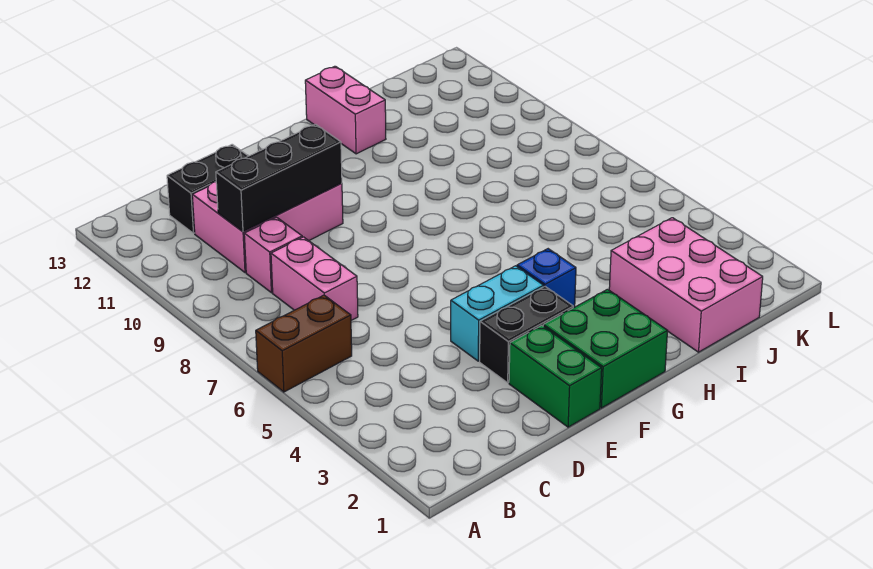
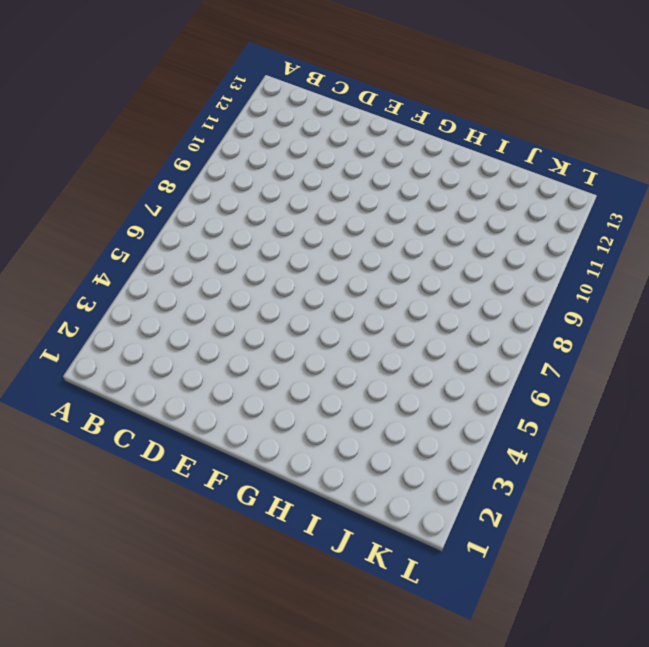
none -> brown brick A6:B6 level 1
none -> pink brick C7:C8 level 1
none -> pink brick C9 level 1

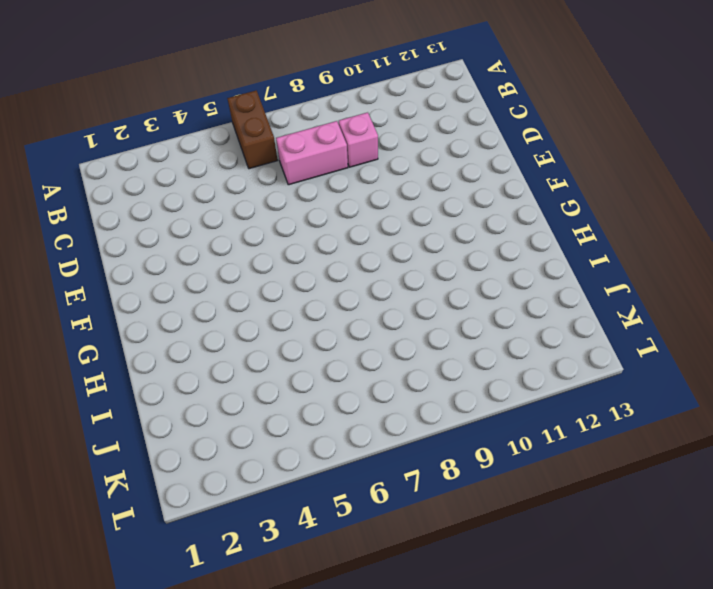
none -> pink brick C10:E11 level 1
none -> black brick C12:D12 level 1
none -> green brick E1:E2 level 1

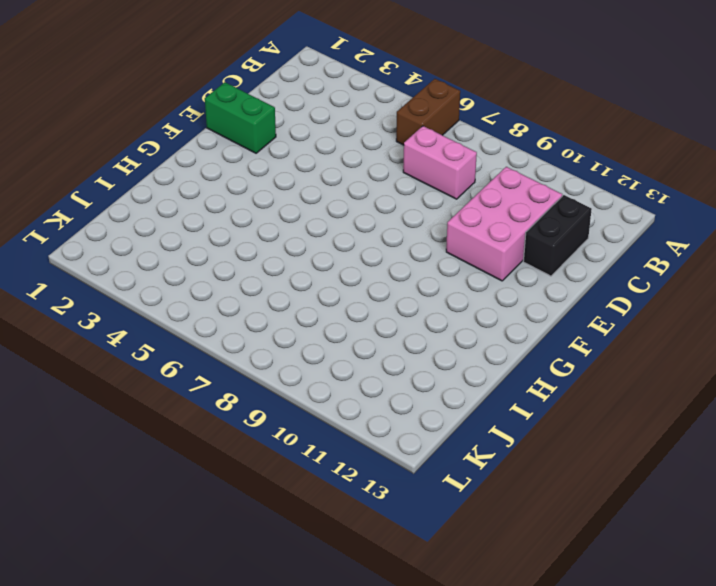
none -> pink brick C9 level 1
none -> black brick E3:F3 level 1
none -> cyan brick E4:F4 level 1

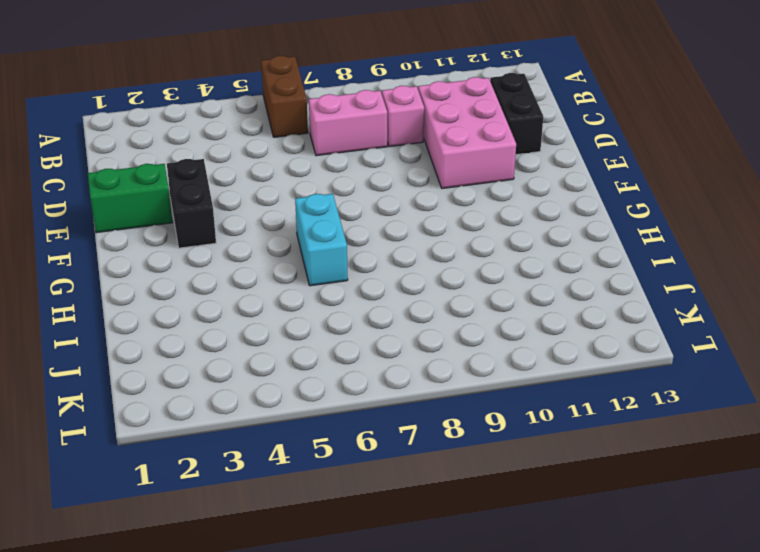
cyan brick G6:H6 level 1 -> cyan brick E4:F4 level 1
none -> green brick F1:G2 level 1
none -> blue brick G4 level 1
none -> pink brick H12:H13 level 1

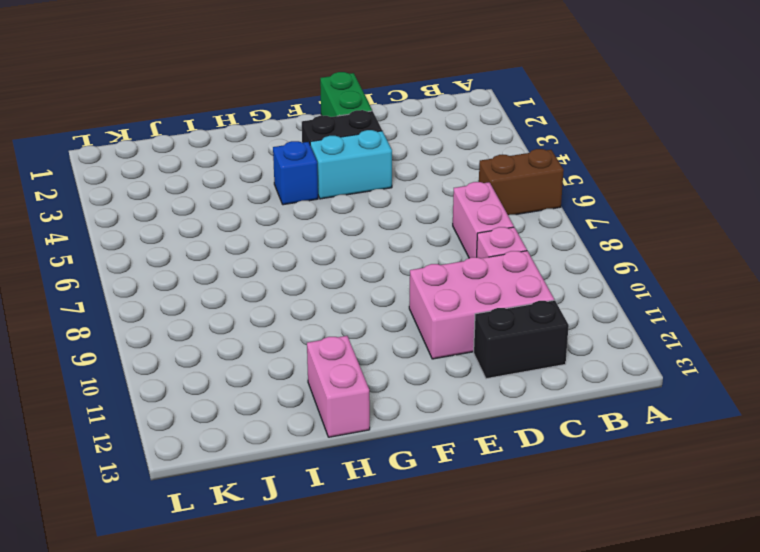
none -> green brick F1:G2 level 1
none -> pink brick I1:J3 level 1
none -> black brick C10:E10 level 2

